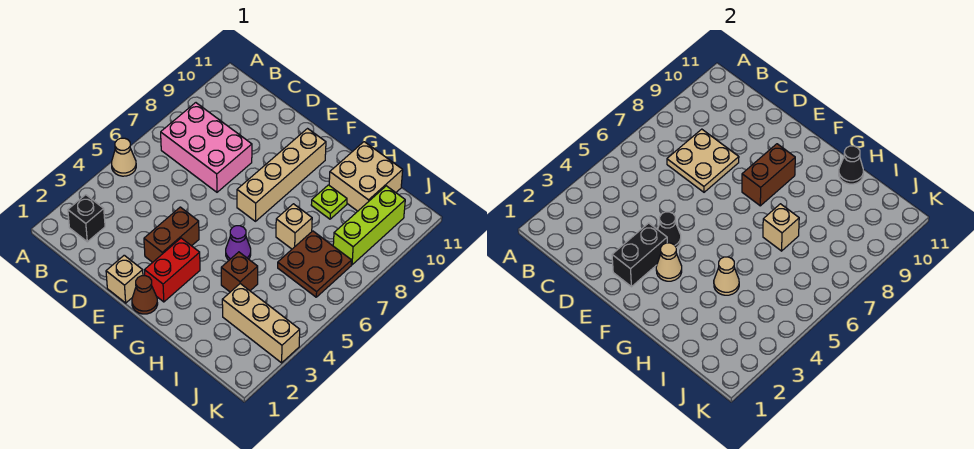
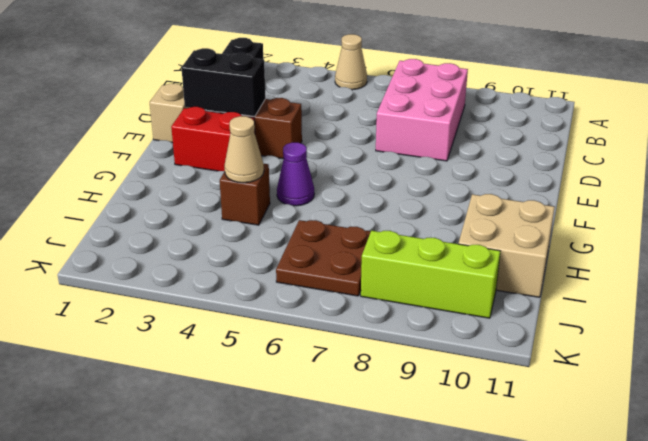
none -> brown cone F1 level 1
none -> tan brick F7:F10 level 1
none -> tan brick H7 level 1

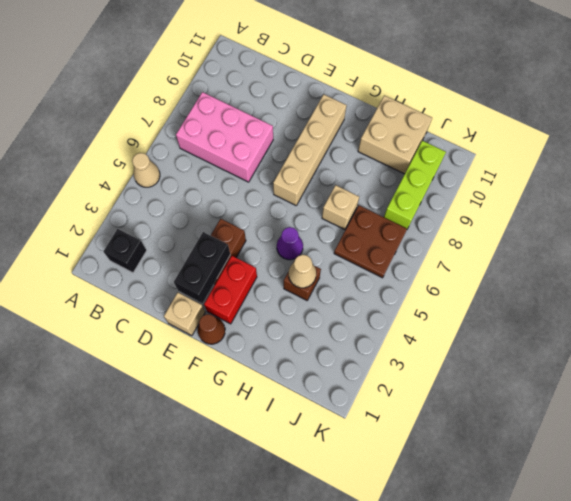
none -> lime plate H9 level 1
none -> tan brick I3:K3 level 1
none -> tan plate C7:D8 level 2

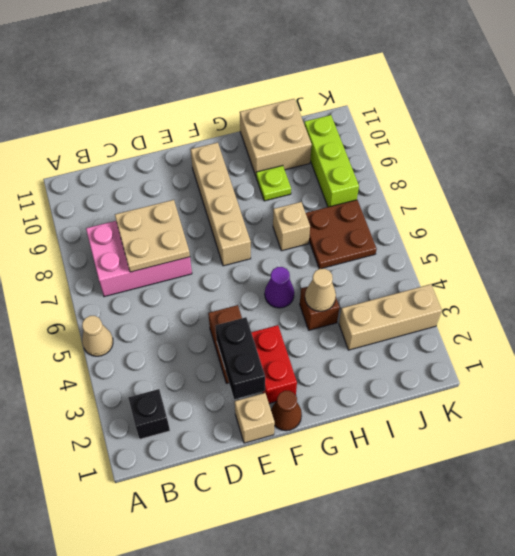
none -> black cone E4 level 2
none -> tan cone F3 level 2
none -> brown brick F8:F9 level 2

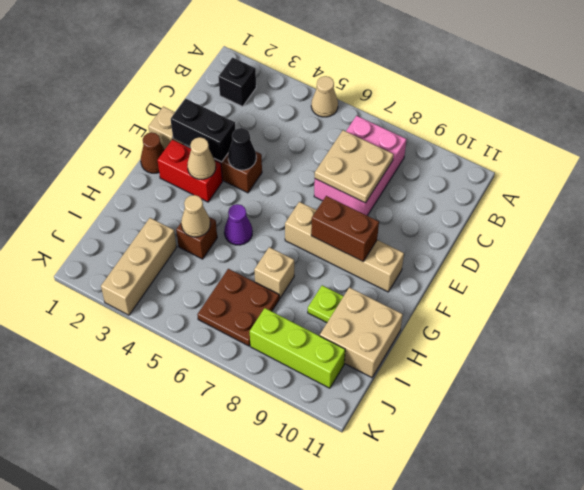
none -> tan brick H7 level 2
none -> black cone H11 level 2

